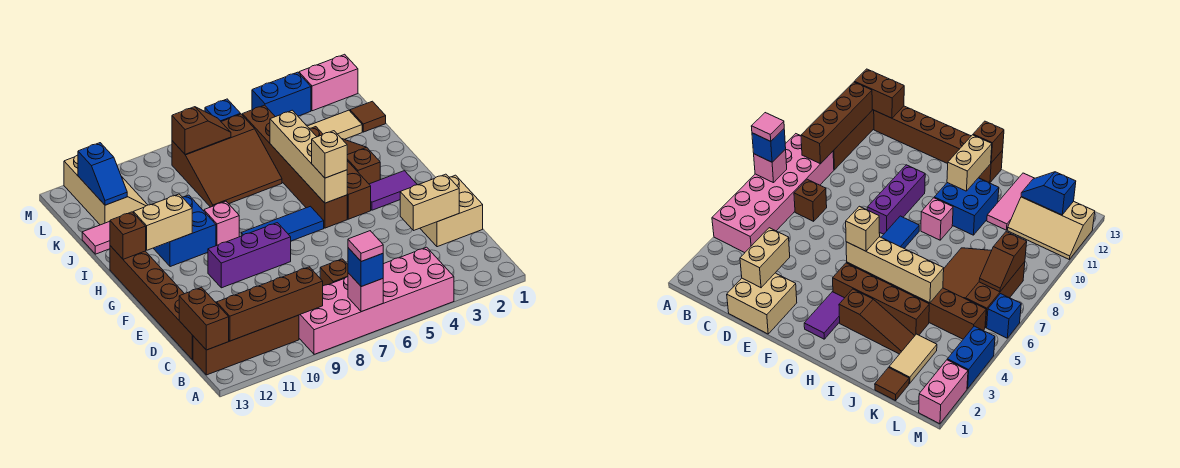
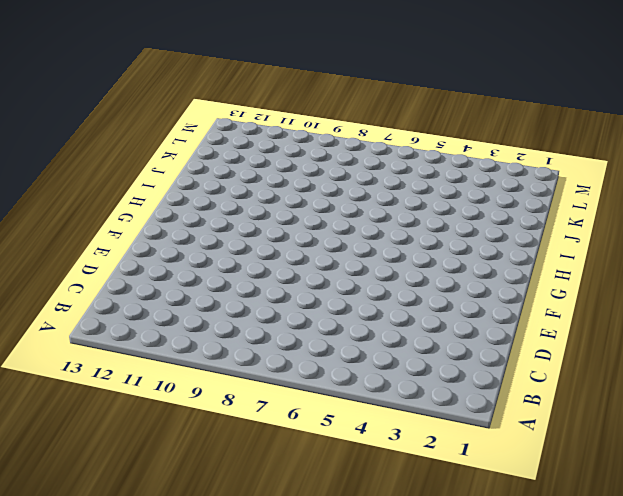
none -> pink brick A4:B9 level 1
none -> brown brick B10:B13 level 1
none -> brown brick C7 level 1
none -> brown brick C13:H13 level 1

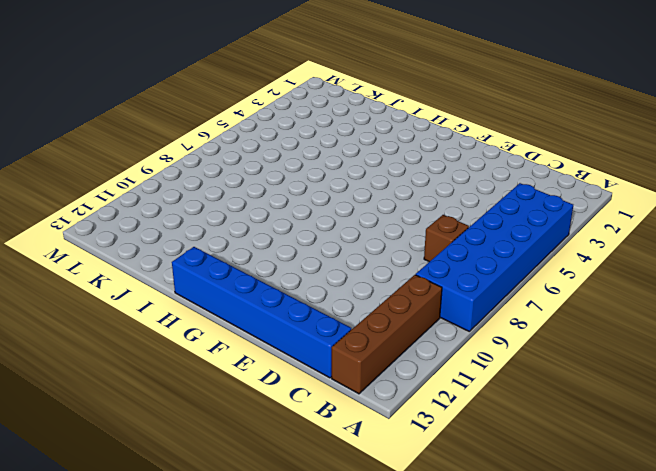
blue brick A4:B9 level 1 -> pink brick A4:B9 level 1
blue brick C13:H13 level 1 -> brown brick C13:H13 level 1
none -> tan brick D1:E2 level 1
none -> purple brick F8:F10 level 1
none -> purple tile G2:G3 level 1
none -> brown brick G4:J4 level 1

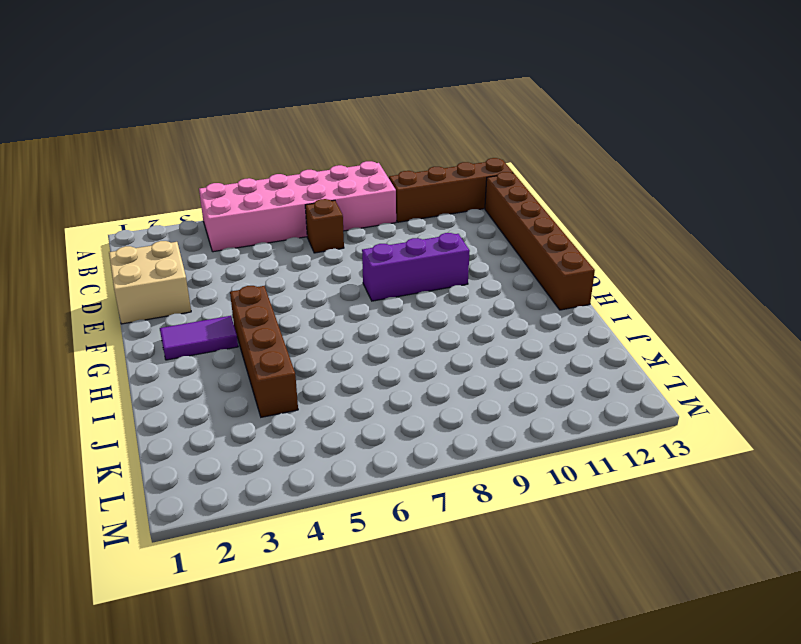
none -> brown brick G5:L5 level 1
none -> blue tile G6:G8 level 1
none -> brown slope H3:J3 level 1 top H
none -> pink brick H9 level 1

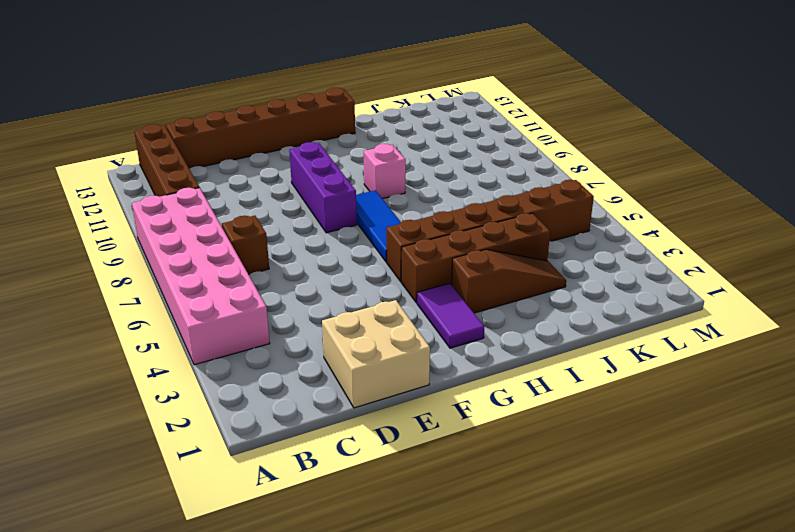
none -> blue brick H10:I11 level 1
none -> brown slope J6:L8 level 1 top L
none -> pink tile J11:J13 level 1
none -> brown tile K1 level 1

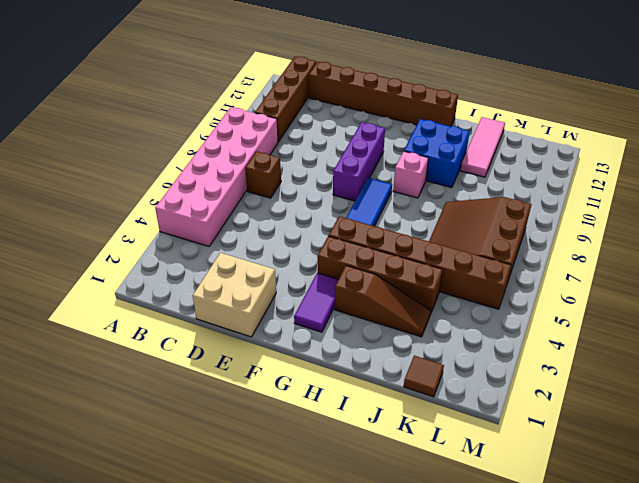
none -> tan tile K2:K3 level 1
none -> tan slope K11:M12 level 1 top 12
none -> pink brick M1:M2 level 1
none -> blue brick M3:M4 level 1

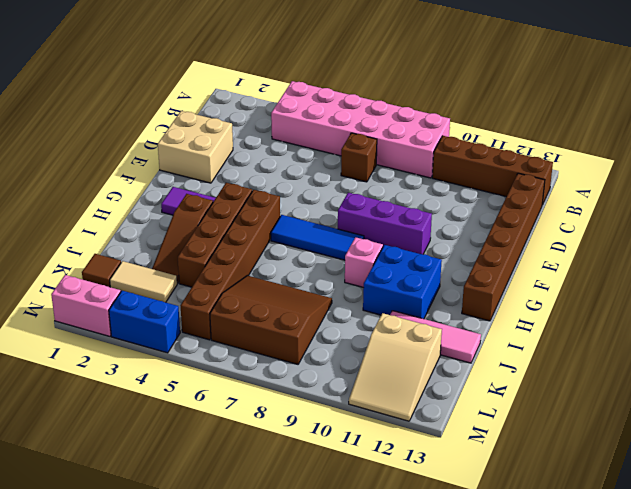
tan slope K11:M12 level 1 top K -> tan slope K11:M12 level 1 top 12
none -> blue brick M6 level 1
none -> pink brick A7 level 2
none -> brown brick B9:B12 level 2
none -> brown brick B13:C13 level 2

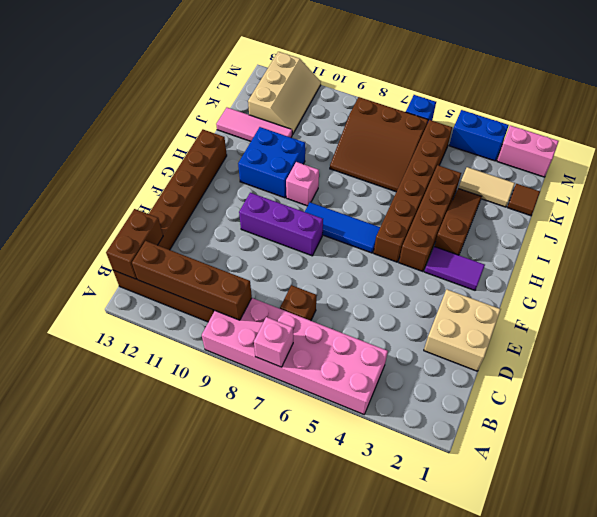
none -> tan brick D2:D3 level 2
none -> tan brick G5:J5 level 2
none -> tan brick H11:H12 level 2
none -> brown brick H13 level 2

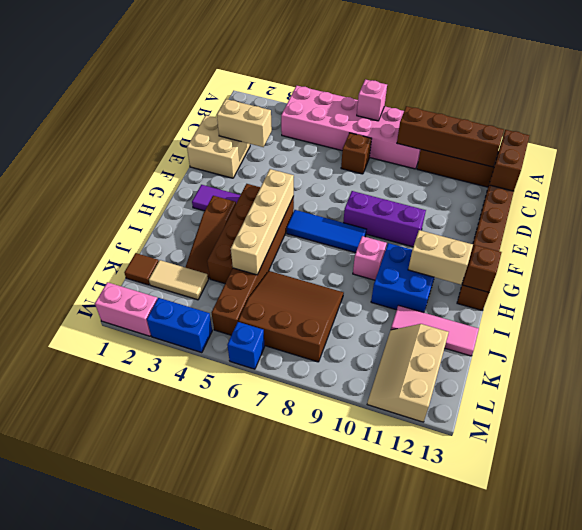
none -> blue slope K12:L12 level 2 top L
none -> brown slope L7:L8 level 2 top 8
none -> blue brick A7 level 3
none -> tan brick G5 level 3

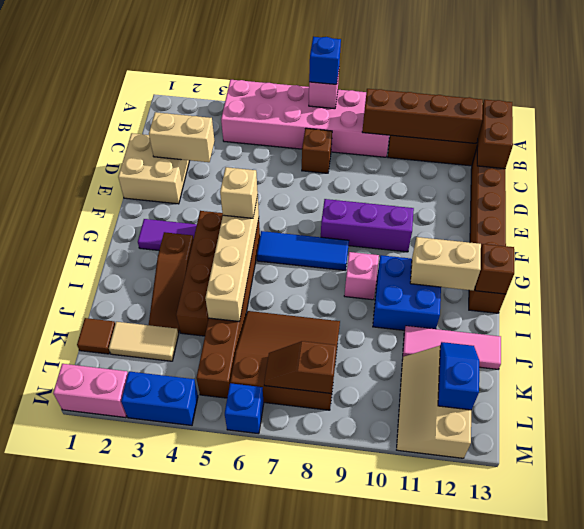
none -> pink tile A7 level 4

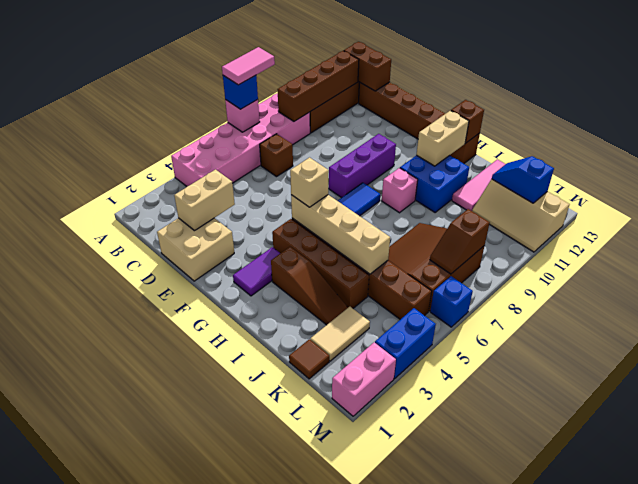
pink tile A7:A8 level 4 -> pink tile A7 level 4

